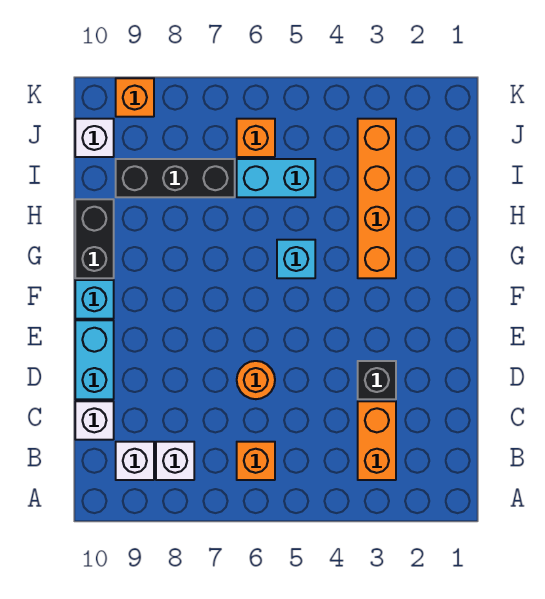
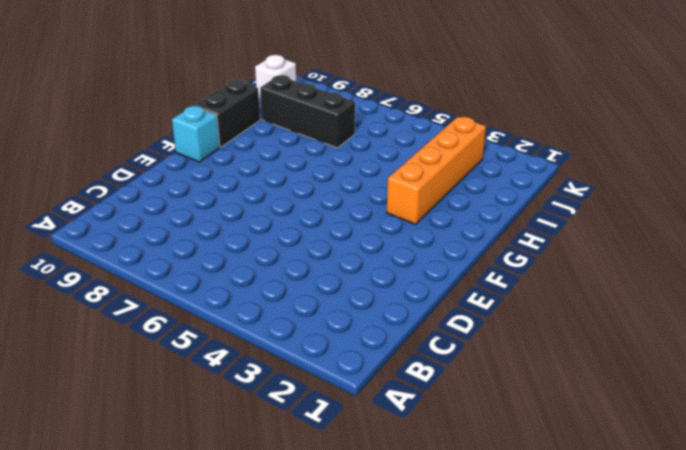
none -> orange brick B3:C3 level 1
none -> orange brick B6 level 1
none -> white brick B8 level 1

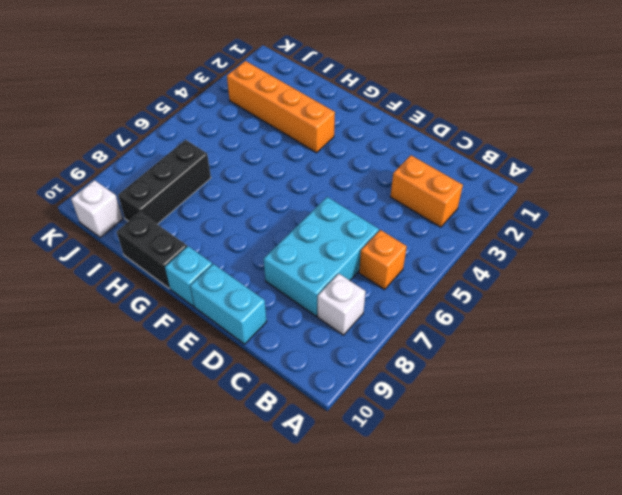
cyan brick C6:D8 level 1 -> orange round brick D6 level 1
none -> white brick B9 level 1
none -> white brick C10 level 1
none -> black brick D3 level 1

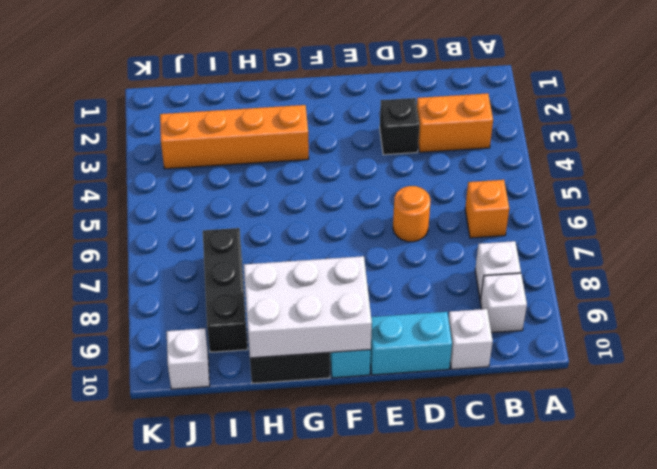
white brick F9:H10 level 2 -> none
none -> cyan brick G5 level 1
none -> cyan brick I5:I6 level 1
none -> orange brick J6 level 1

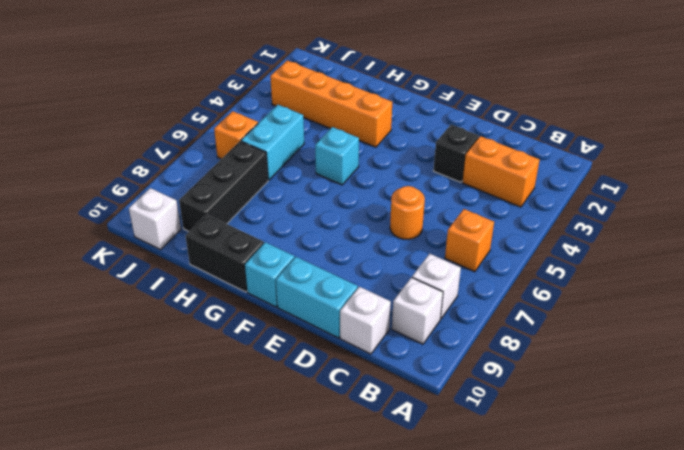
none -> orange brick K9 level 1

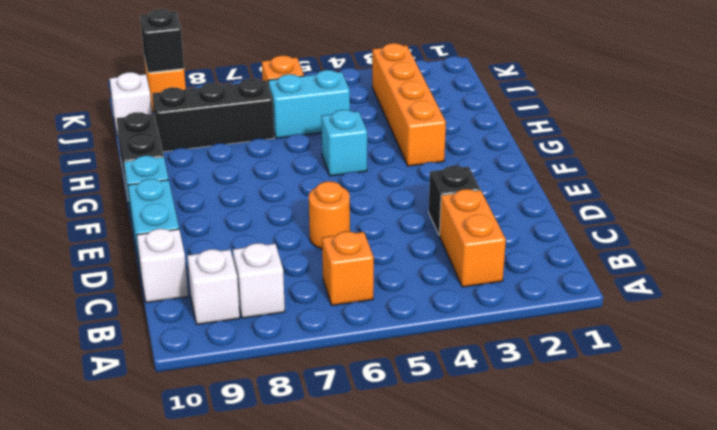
black brick K9 level 2 -> none

